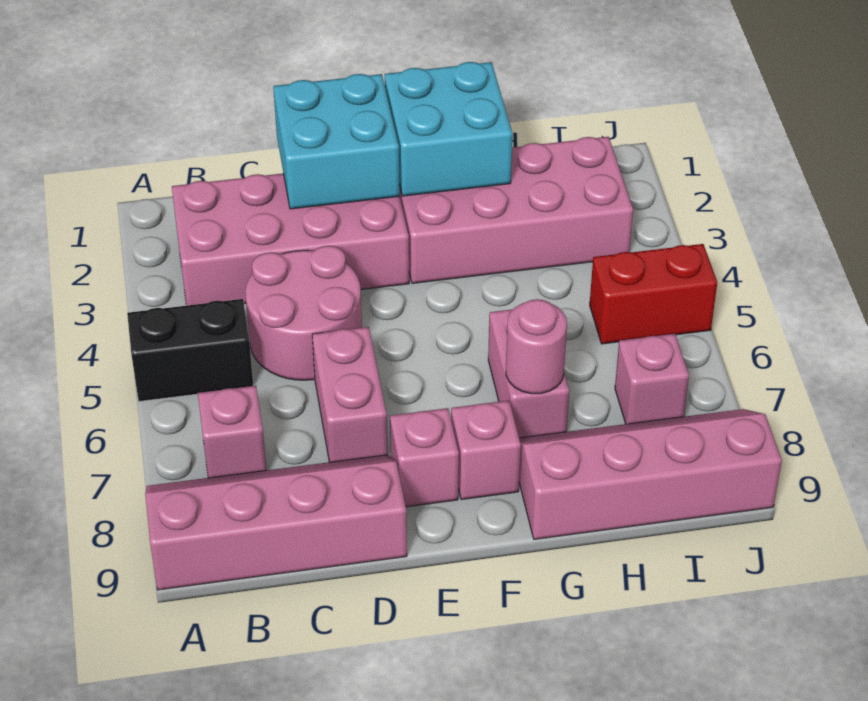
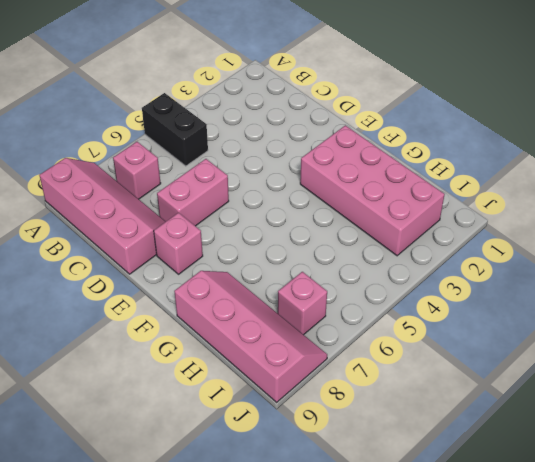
none -> pink brick B2:E3 level 1
none -> pink round brick C4:D5 level 1
none -> pink brick F8 level 1

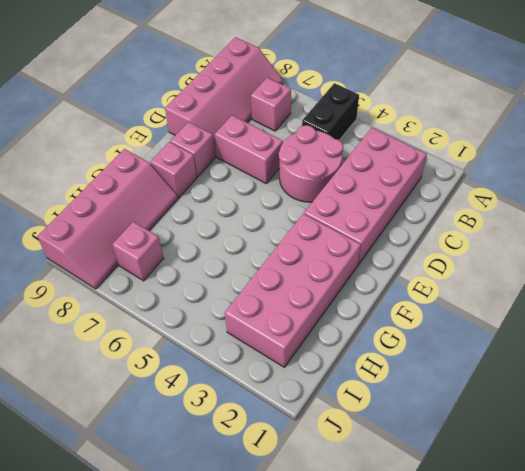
none -> pink brick G6:G7 level 1
none -> red brick I5:J5 level 1
none -> cyan brick D1:E2 level 2

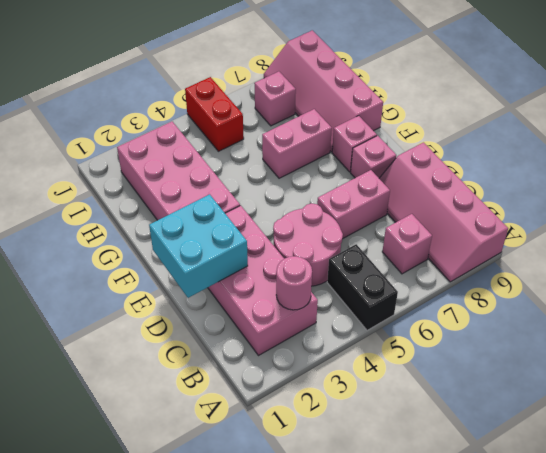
pink round brick B3 level 2 -> pink round brick G7 level 2
none -> cyan brick F1:G2 level 2

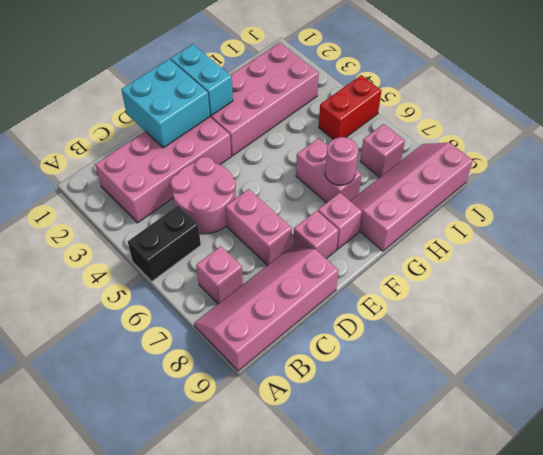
cyan brick F1:F2 level 2 -> cyan brick F1:G2 level 2

